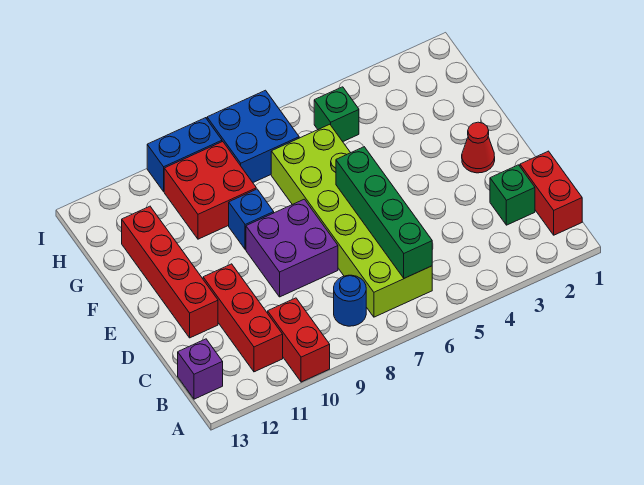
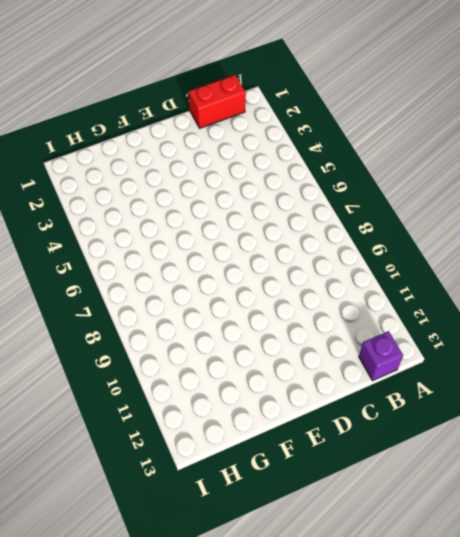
none -> red brick A10:B10 level 1
none -> lime brick B6:G7 level 1
none -> blue round brick B8 level 1

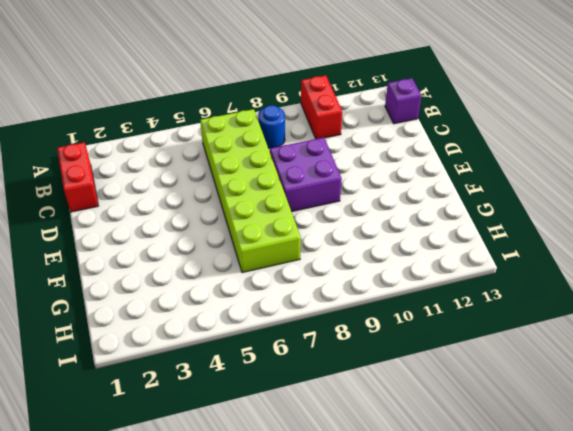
none -> red brick B11:D11 level 1
none -> green brick C2 level 1
none -> red brick D12:G12 level 1

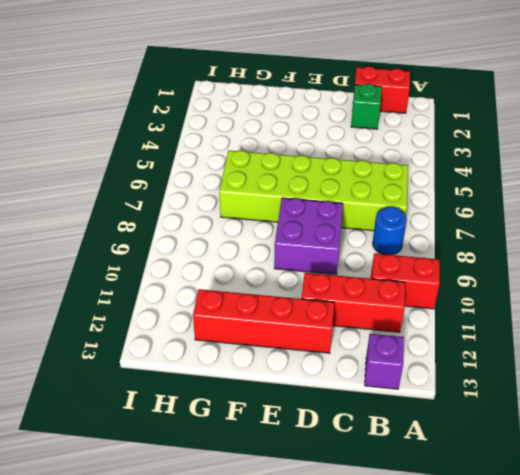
none -> red cone E2 level 1
none -> blue brick F9 level 1
none -> red brick G9:H10 level 1

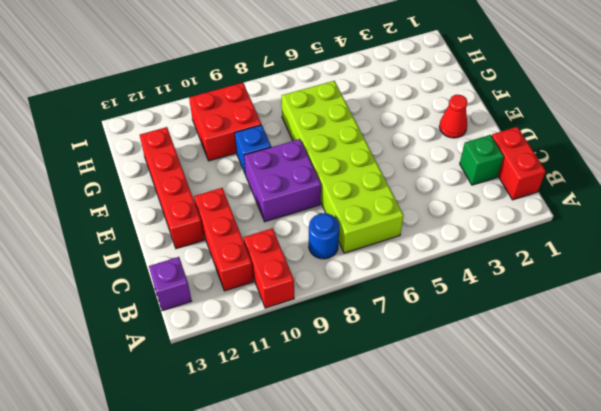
none -> green brick H5 level 1
none -> blue brick H7:I8 level 1
none -> blue brick I9:I10 level 1

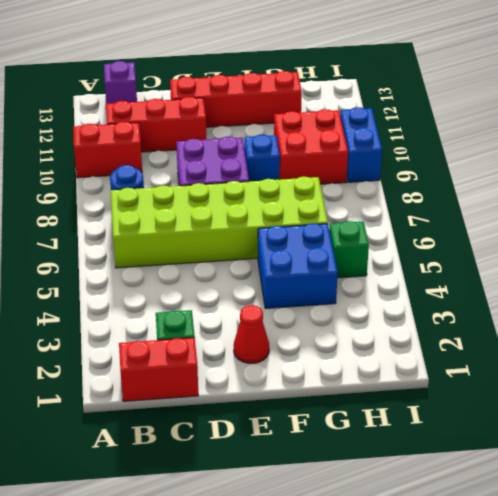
blue brick F4:G5 level 1 -> blue brick H7:I8 level 1
none -> green brick B6:E6 level 2

